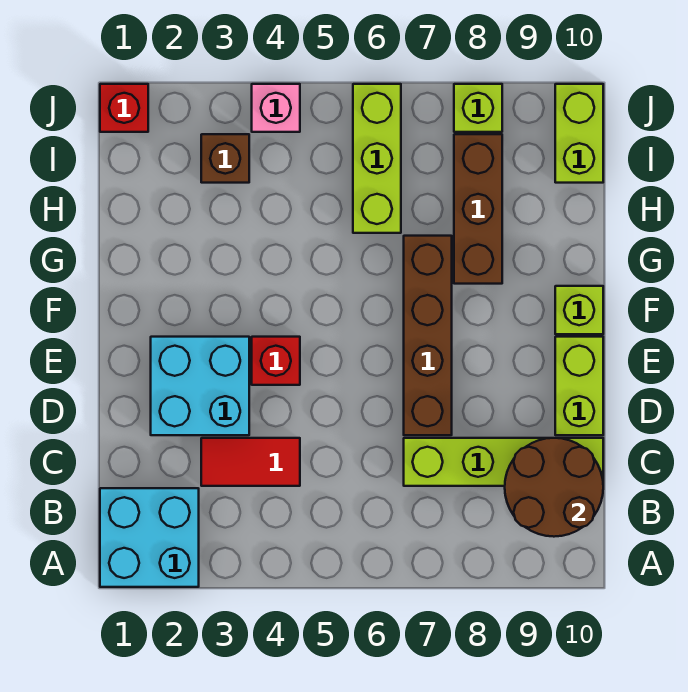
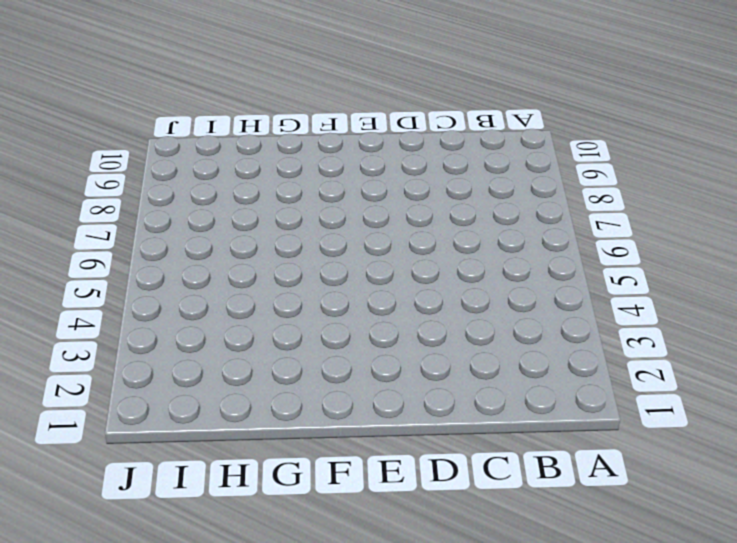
none -> cyan brick A1:B2 level 1
none -> red tile C3:C4 level 1
none -> lime brick C7:C10 level 1

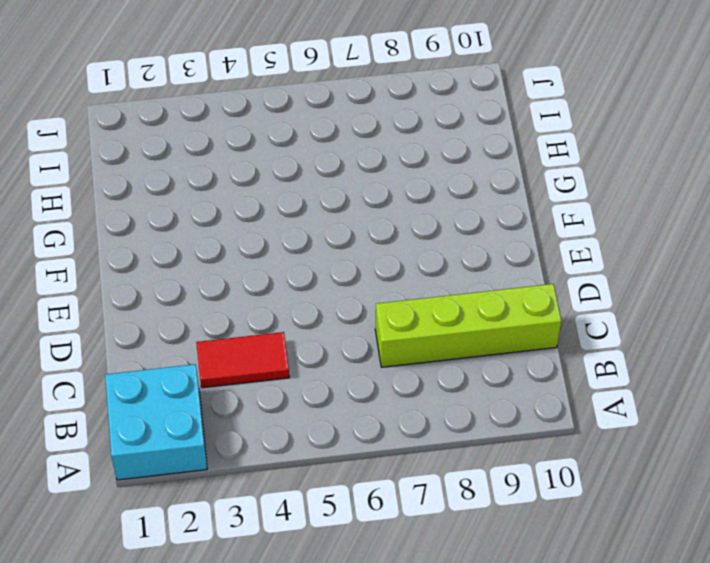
none -> cyan brick D2:E3 level 1
none -> brown brick D7:G7 level 1
none -> lime brick D10:E10 level 1

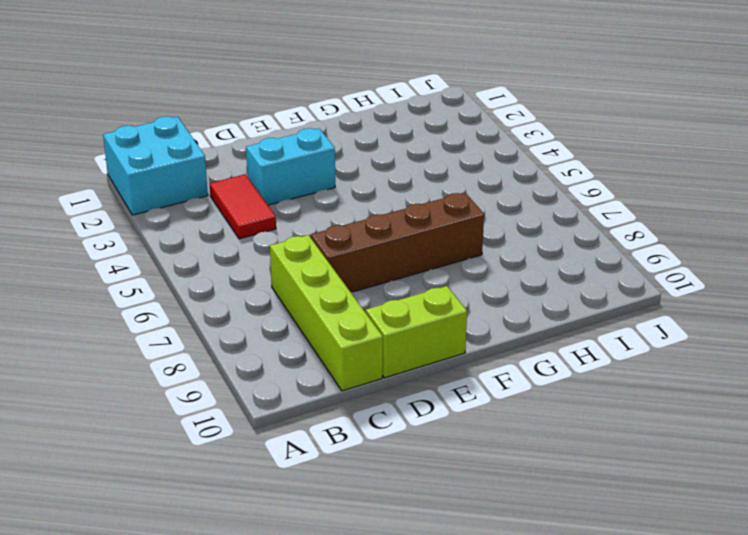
cyan brick D3:E3 level 1 -> cyan brick D2:E3 level 1
none -> red brick E4 level 1
none -> lime brick F10 level 1
none -> brown brick G8:I8 level 1

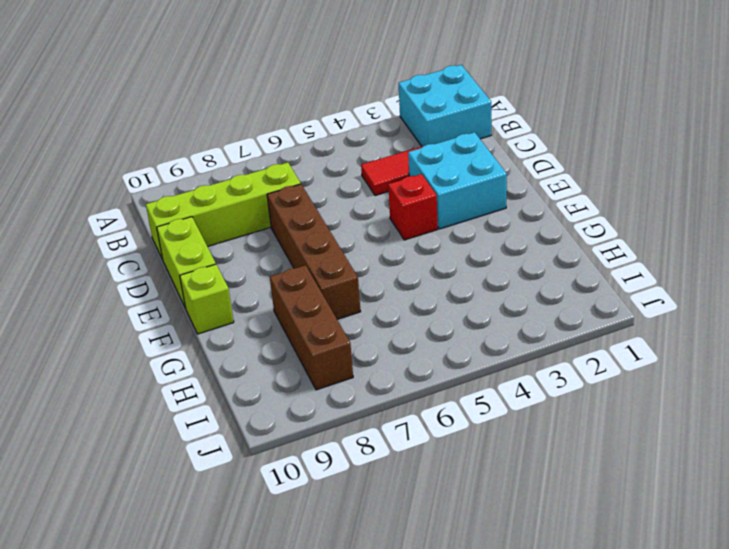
none -> lime brick H6:J6 level 1
none -> brown brick I3 level 1
none -> lime brick I10:J10 level 1

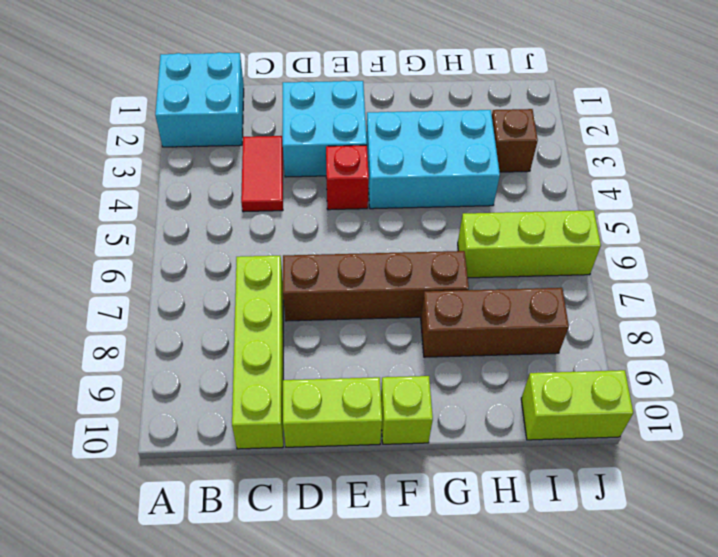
cyan brick F3:H4 level 1 -> none
none -> red brick J1 level 1
none -> pink brick J4 level 1
none -> lime brick J8 level 1

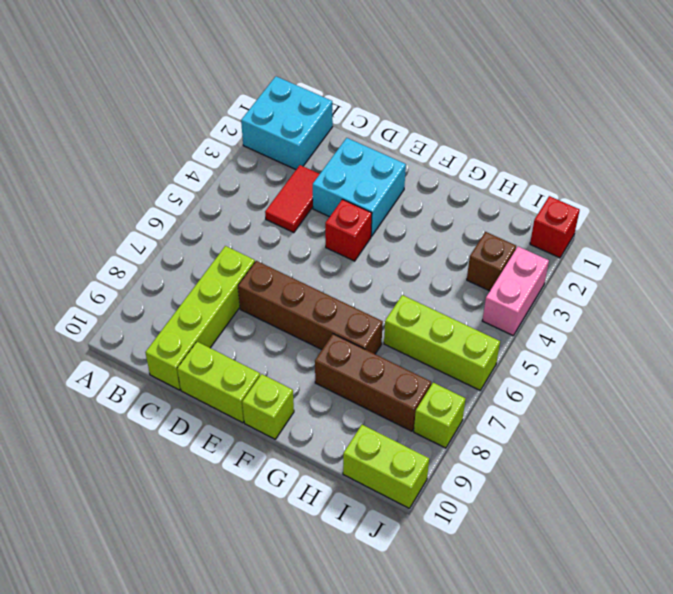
pink brick J3:J4 level 1 -> pink brick J4 level 1
none -> brown round brick B9:C10 level 2

